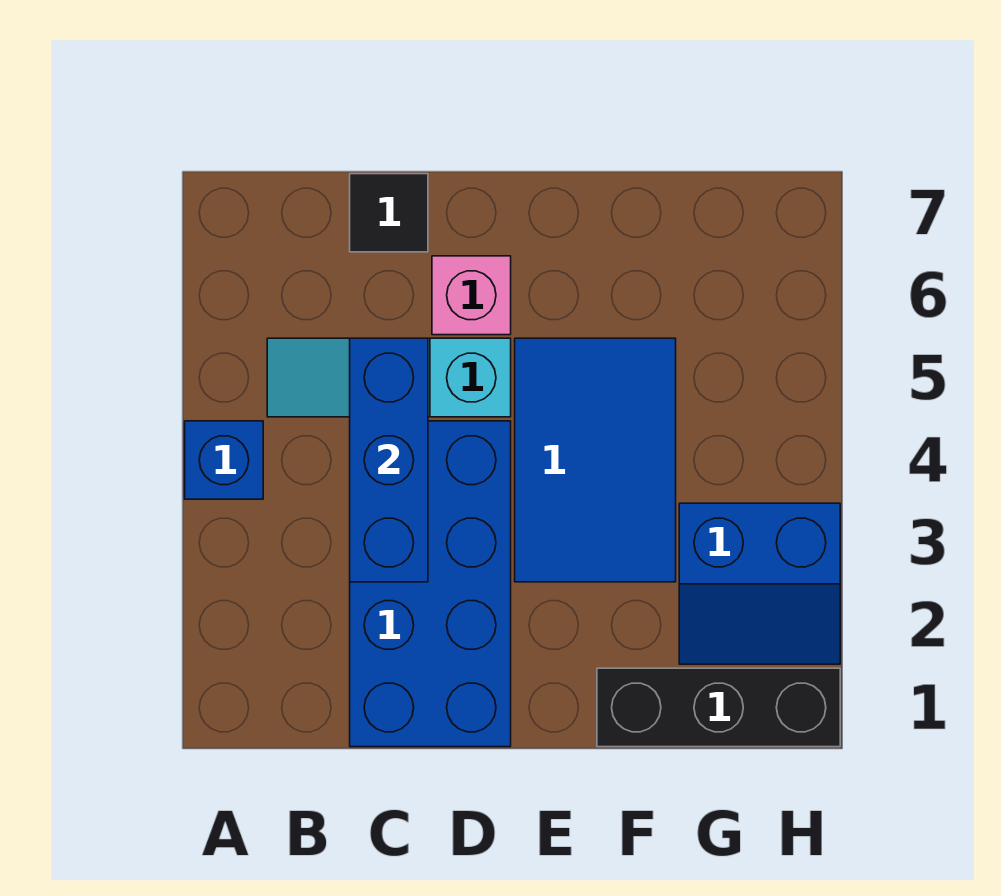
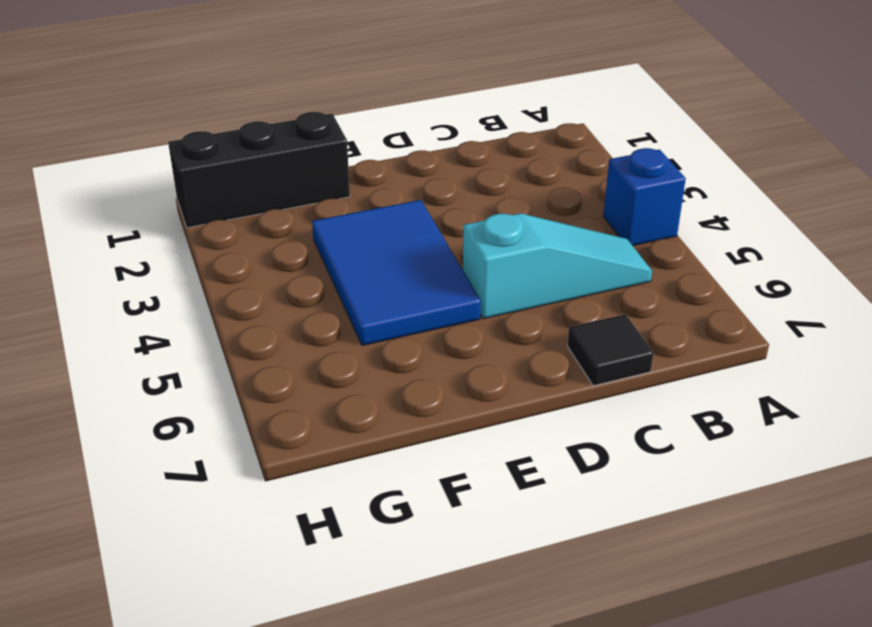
none -> blue brick C1:D4 level 1
none -> pink brick D6 level 1

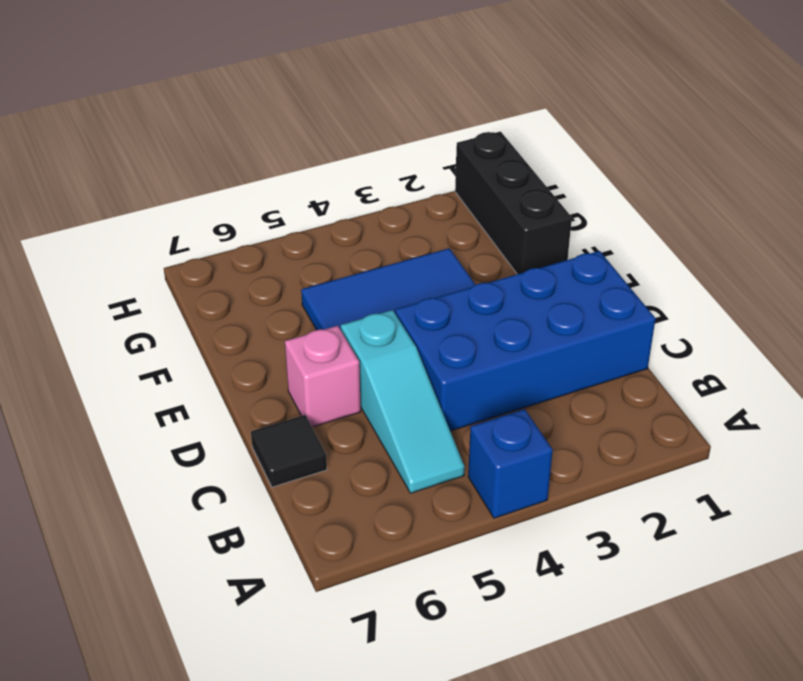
none -> blue slope G2:H3 level 1 top 3
none -> blue brick C3:C5 level 2

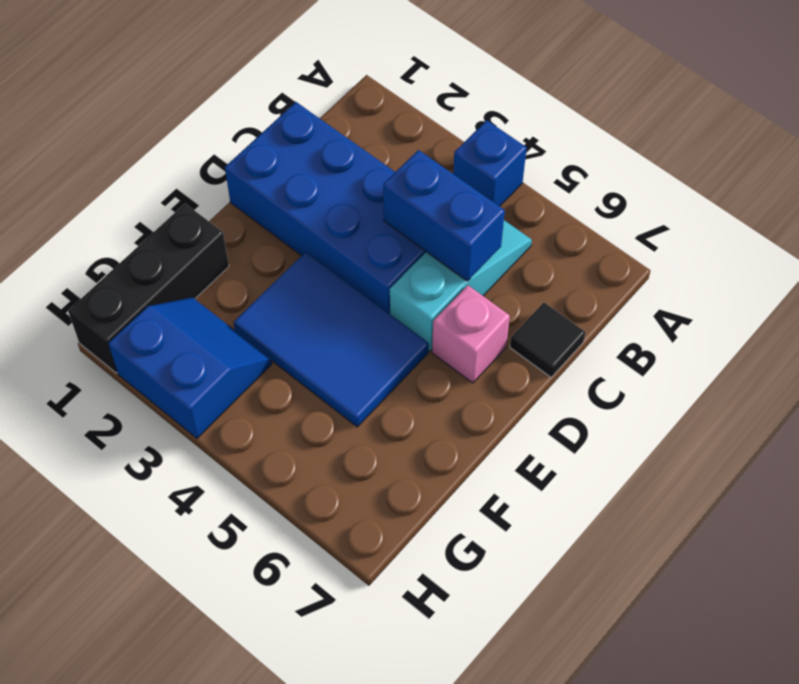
blue brick C4:C5 level 2 -> blue brick C3:C5 level 2
blue slope G2:H3 level 1 top H -> blue slope G2:H3 level 1 top 3

